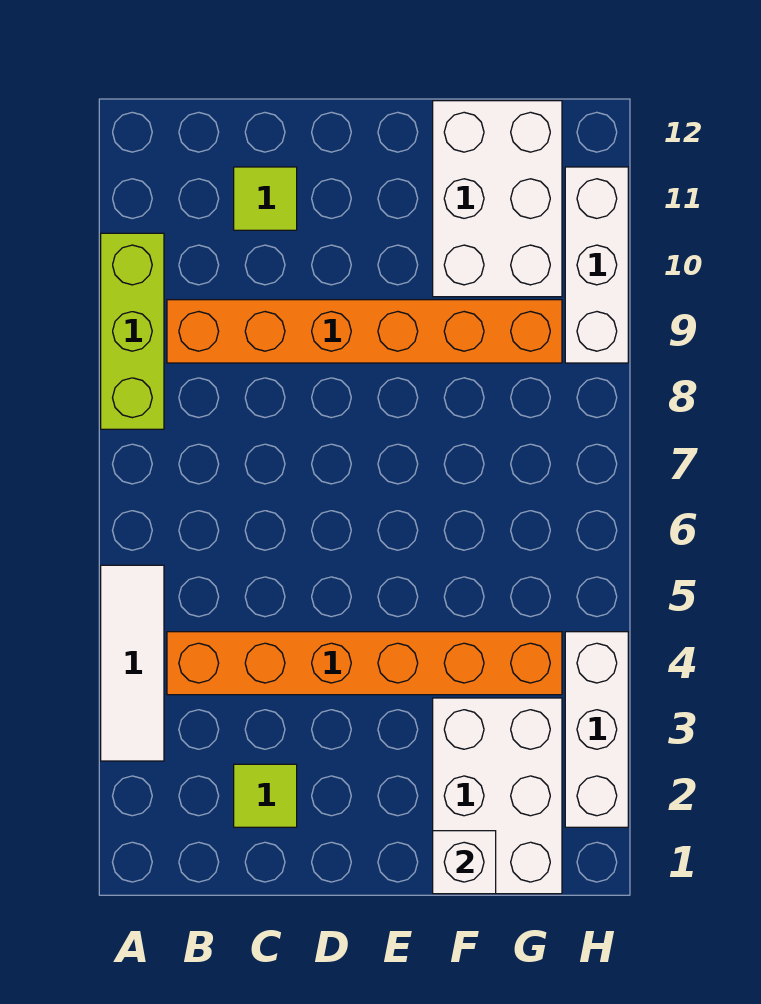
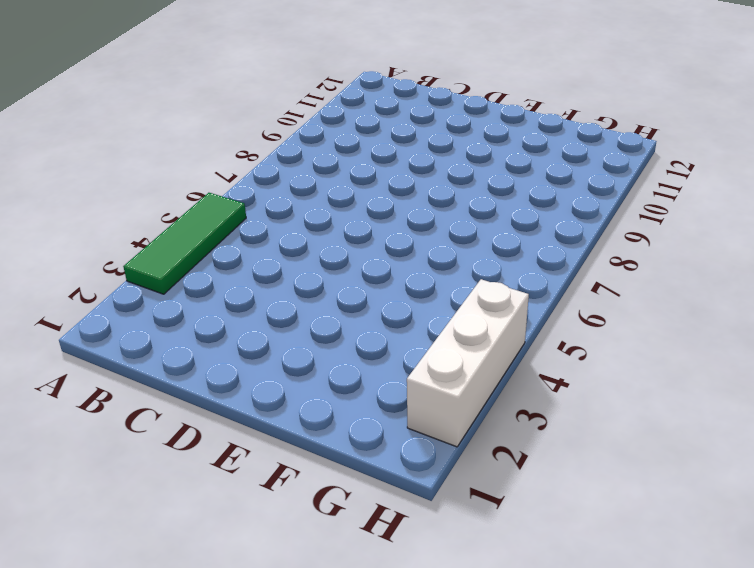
green tile A3:A5 level 1 -> white tile A3:A5 level 1
none -> lime brick A8:A10 level 1
none -> orange brick B4:G4 level 1

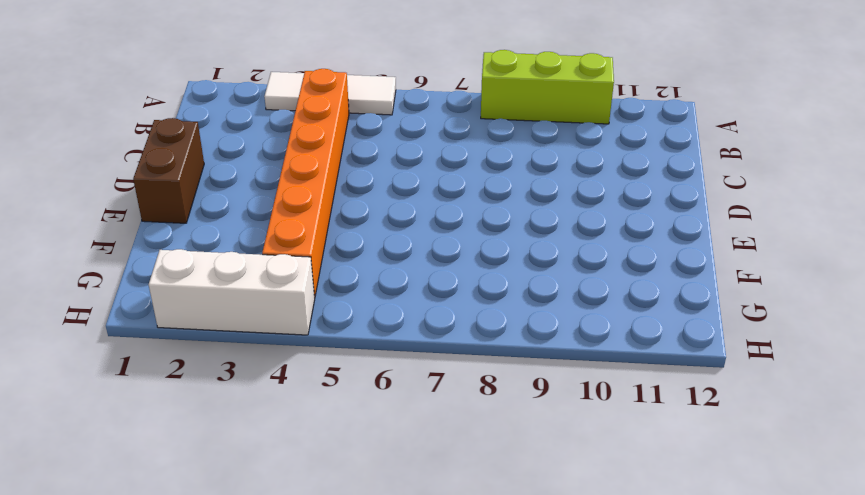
brown brick D1:E1 level 1 -> none
none -> orange brick B9:G9 level 1
none -> lime tile C2 level 1

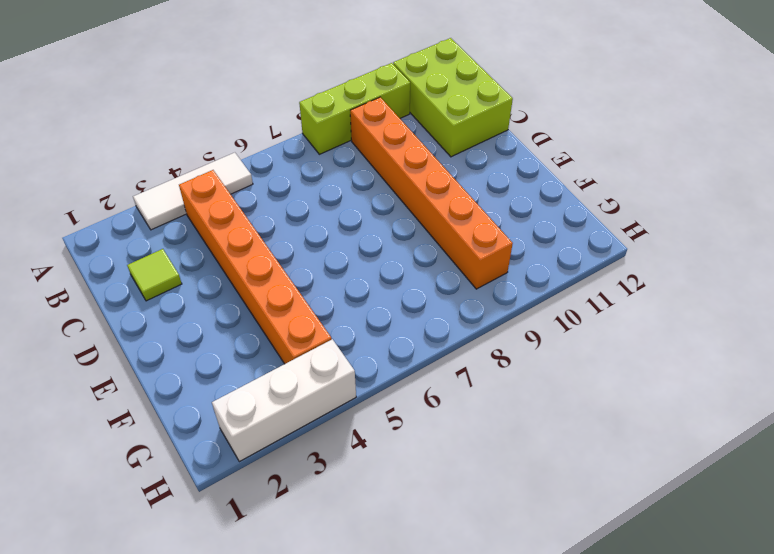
lime brick A11:C12 level 1 -> lime tile C11 level 1
none -> white brick F1:G3 level 1
none -> white brick F10:G12 level 1

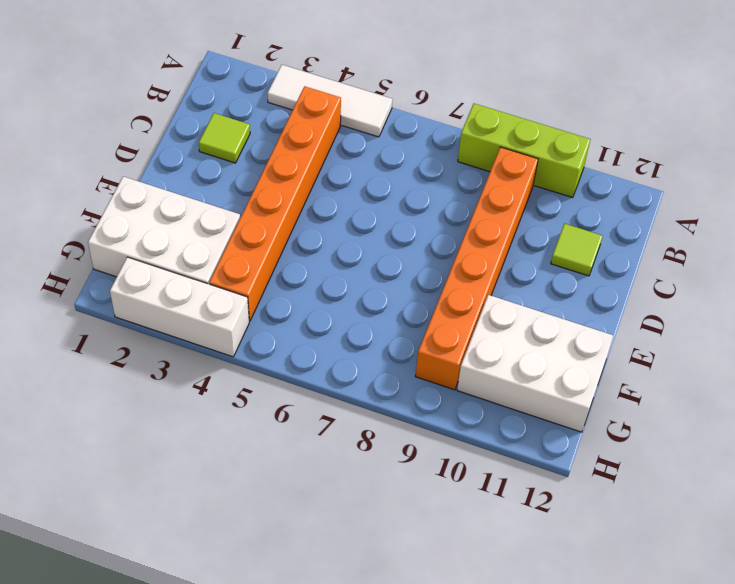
none -> white brick H9:H11 level 1
none -> white brick F1 level 2

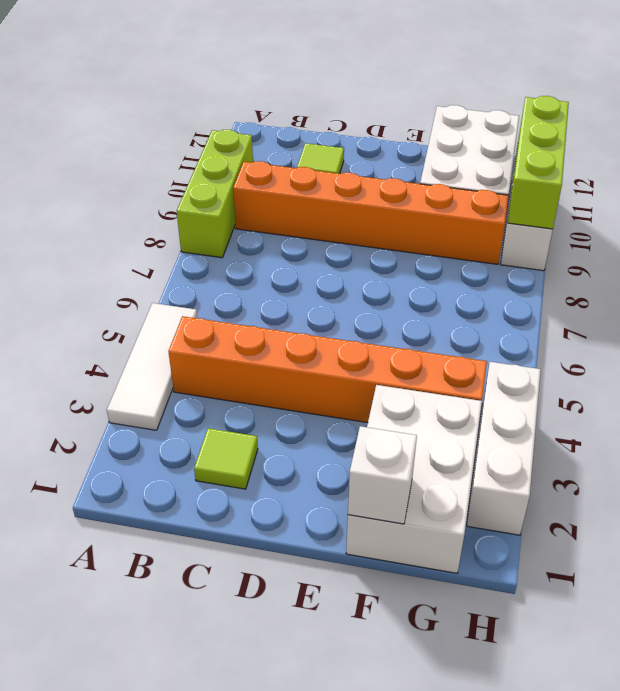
lime brick H9:H11 level 2 -> none

